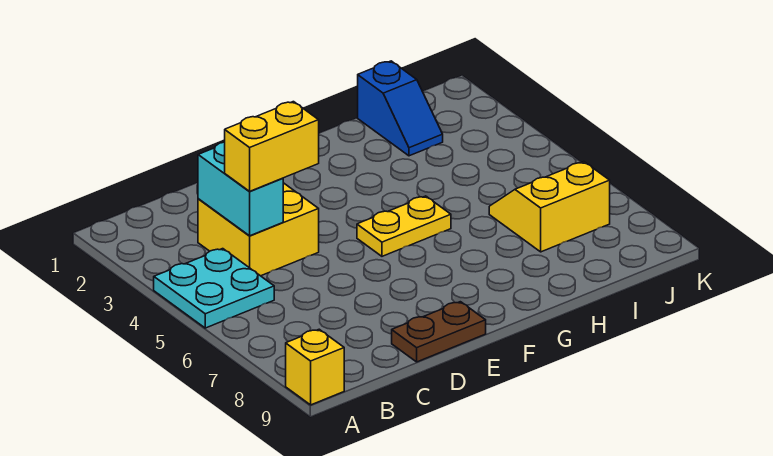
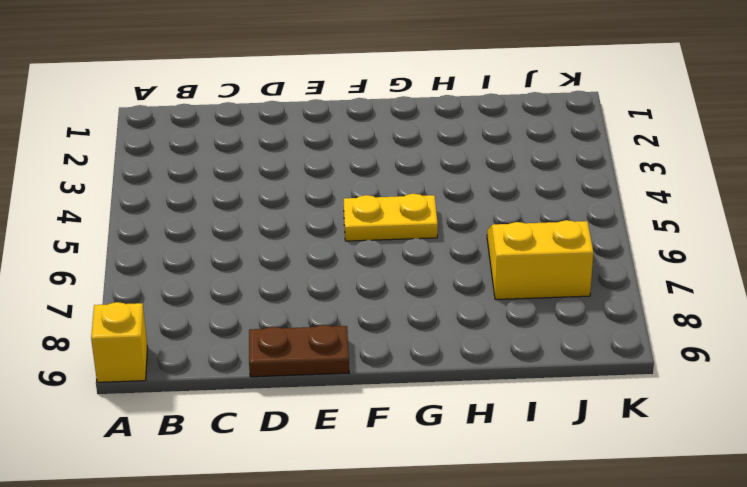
none -> cyan plate A4:B5 level 1
none -> yellow brick C3:D4 level 1

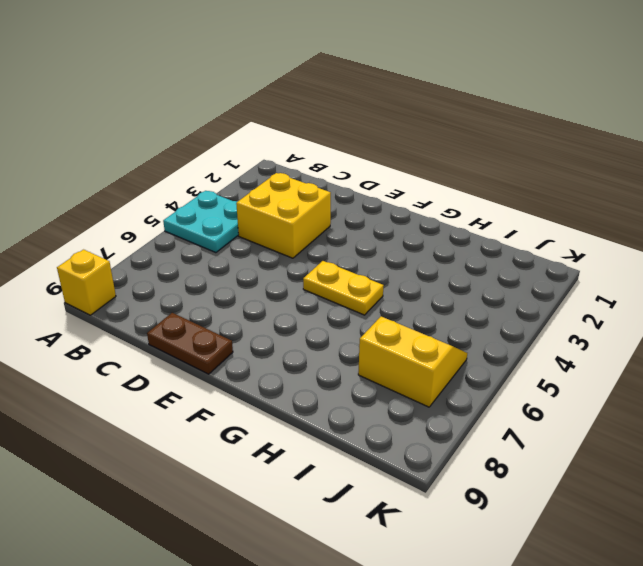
none -> blue slope I1:I2 level 1 top 1
none -> cyan brick C3:C4 level 2

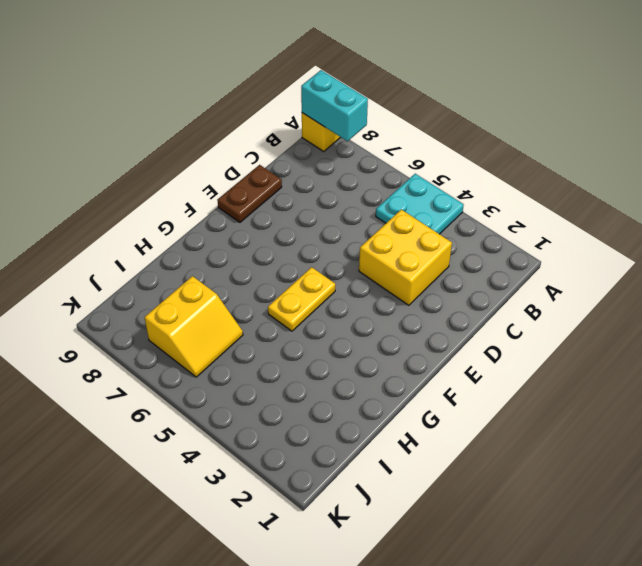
cyan brick A8:A9 level 2 -> cyan brick C3:C4 level 2
none -> blue slope I1:I2 level 1 top 1
none -> yellow brick C4:D4 level 3

